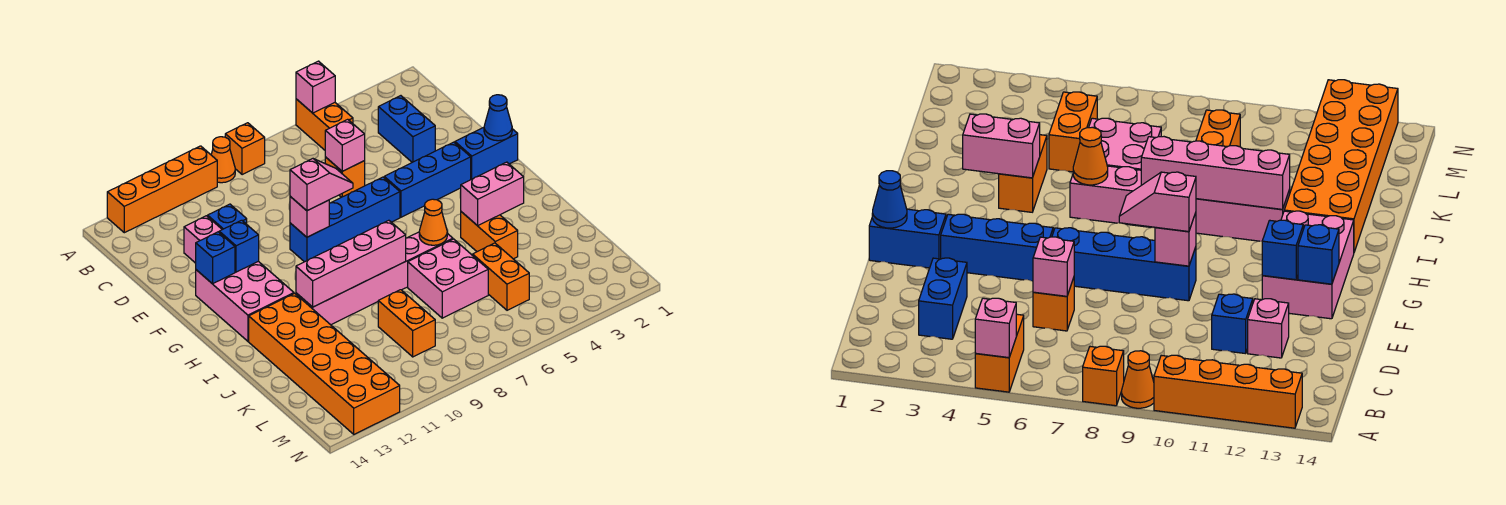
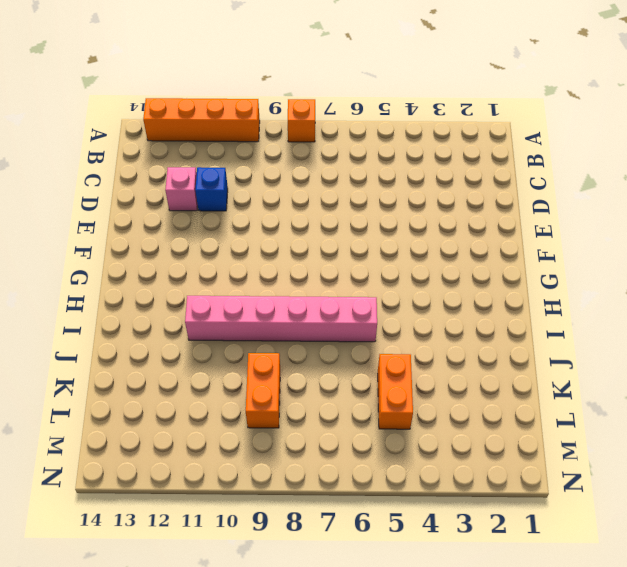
none -> orange brick A5:B5 level 1
none -> orange cone A9 level 1
none -> blue brick C3:D3 level 1

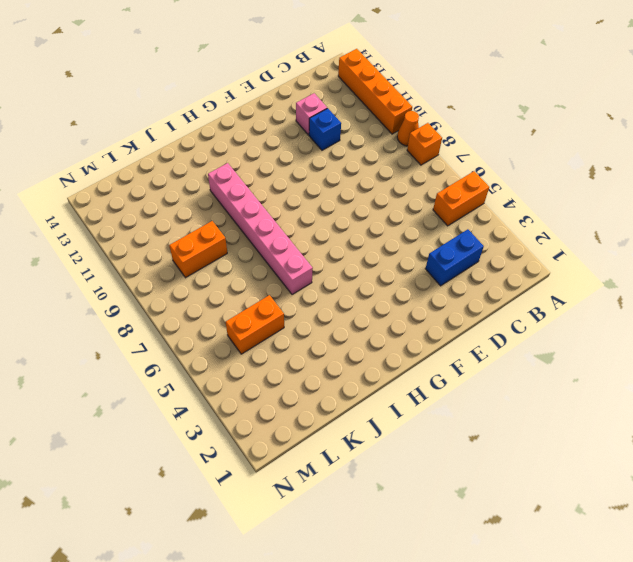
none -> orange brick D6 level 1
none -> blue brick F1:F2 level 1
none -> blue brick F3:F5 level 1

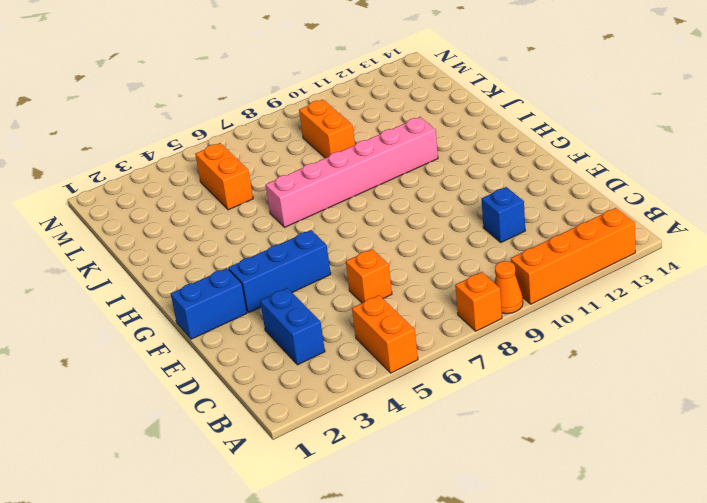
none -> pink brick D12 level 1
none -> blue brick F6:F9 level 1
none -> pink brick F12:H13 level 1

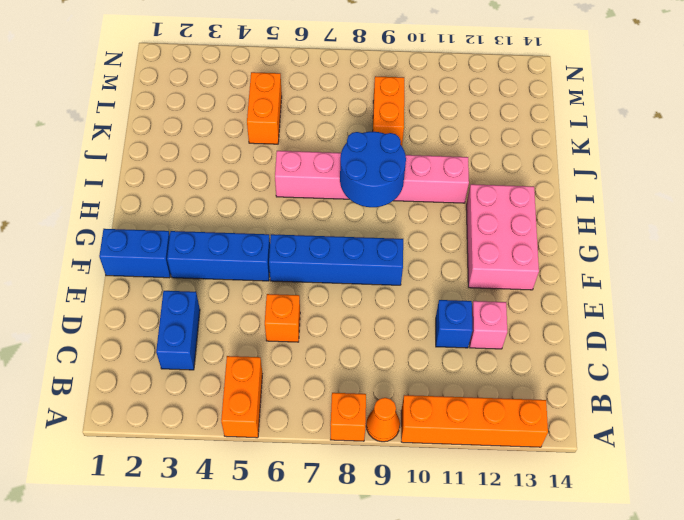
blue round brick H8:I9 level 2 -> pink brick I8:I11 level 2
none -> orange brick I4:J4 level 1
none -> orange brick I12:N13 level 1
none -> pink brick J6:K7 level 1

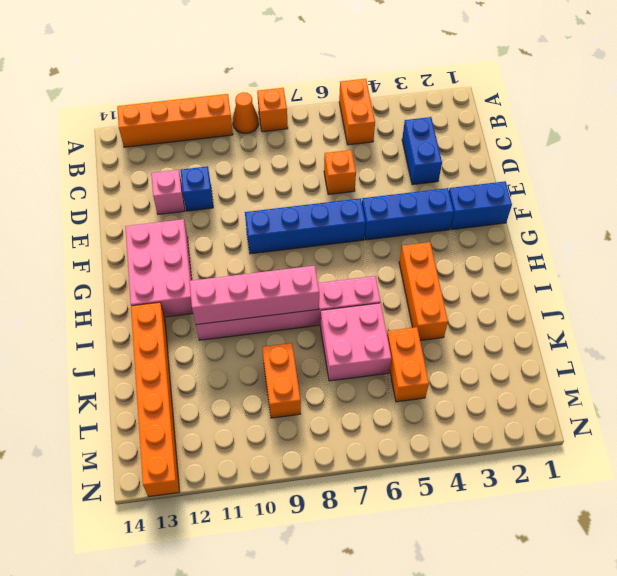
orange brick H4:J4 level 1 -> orange brick I4:J4 level 1
orange brick I13:N13 level 1 -> orange brick I12:N13 level 1
none -> pink brick A5 level 2
none -> pink brick D6 level 2
none -> blue cone F1 level 2

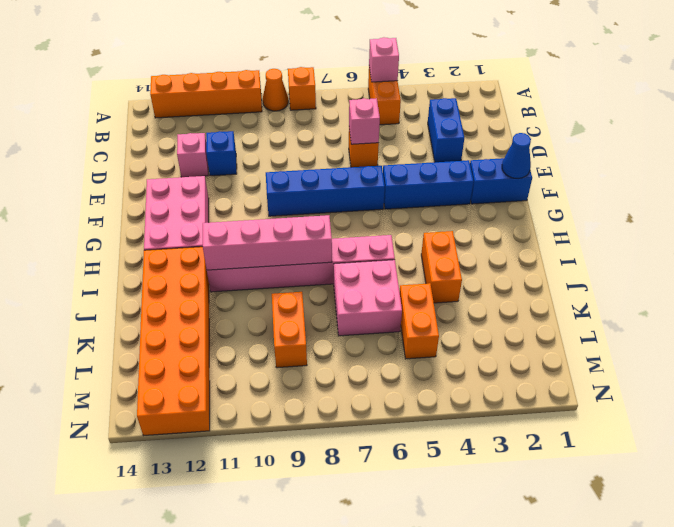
none -> pink brick F9 level 2
none -> blue brick F12 level 2
none -> blue brick F13 level 2

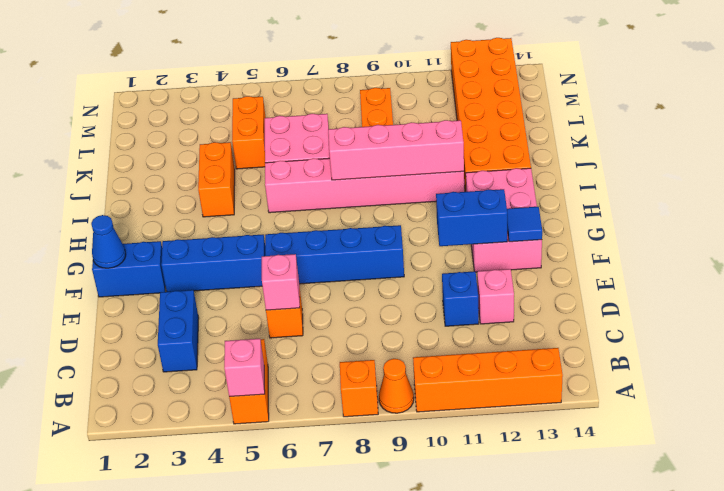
blue brick F11:F12 level 2 -> blue brick F12 level 2
blue tile F13 level 2 -> blue brick F13 level 2
none -> pink brick F9 level 2
none -> pink brick I3:I4 level 2
none -> orange cone I6 level 2

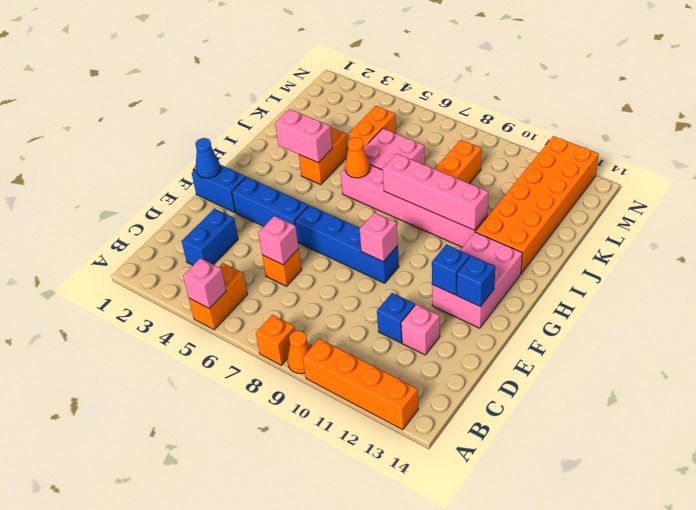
none -> pink slope F8:F9 level 3 top 9

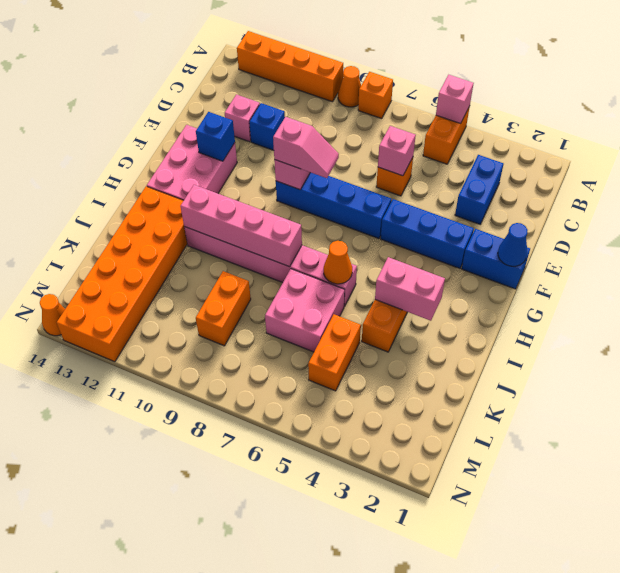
orange cone N14 level 1 -> none
none -> blue brick F13 level 2

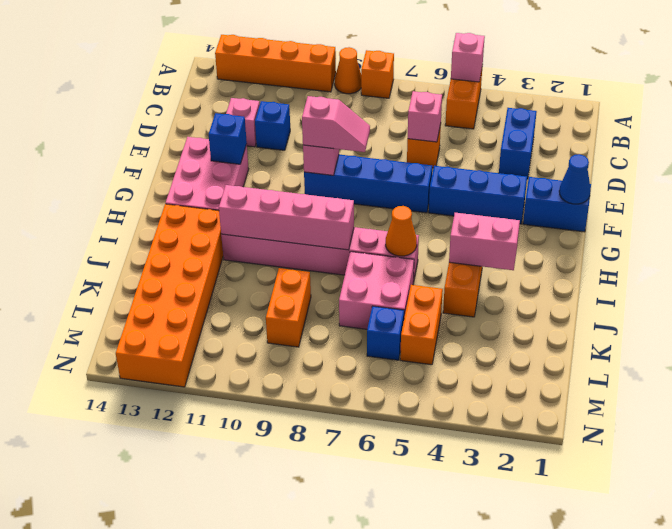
blue brick L6 level 1 -> blue brick F13 level 2

